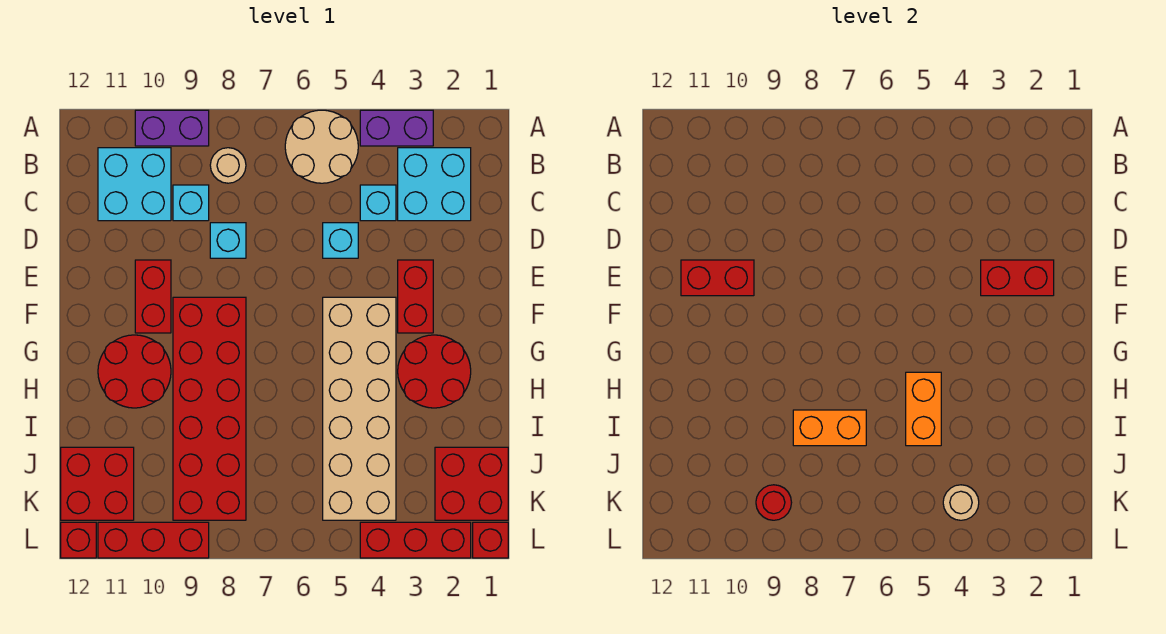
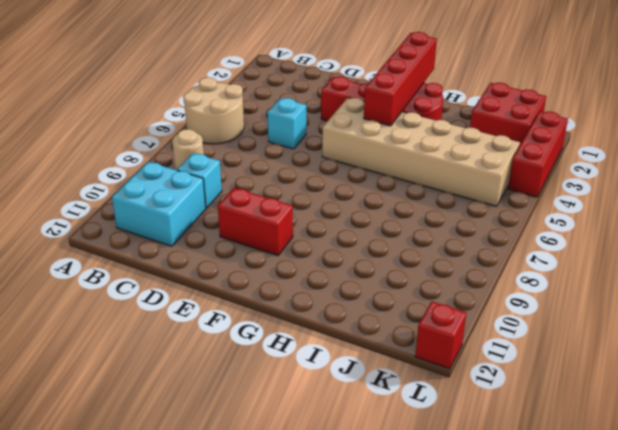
red brick G1:G4 level 2 -> none
none -> purple brick A3:A4 level 1
none -> purple brick A9:A10 level 1
none -> cyan brick B2:C3 level 1

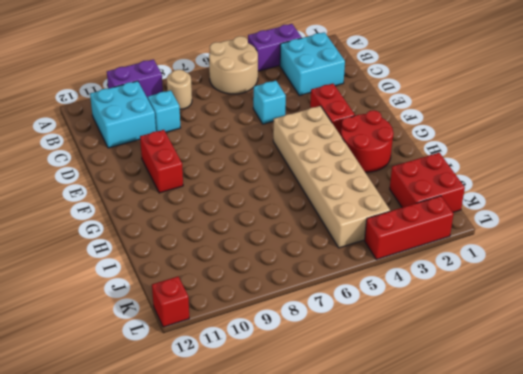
none -> cyan brick C4 level 1
none -> cyan brick D8 level 1
none -> red brick F8:K9 level 1

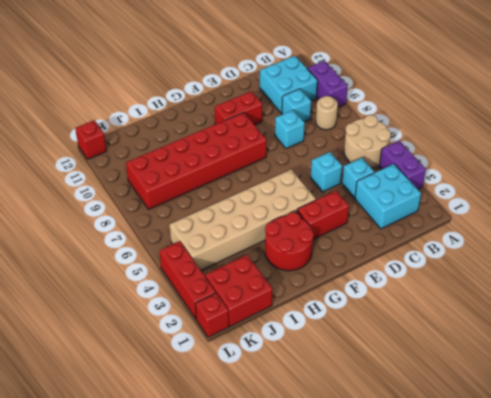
none -> red round brick G10:H11 level 1
none -> red brick J11:K12 level 1
none -> red brick L9:L11 level 1

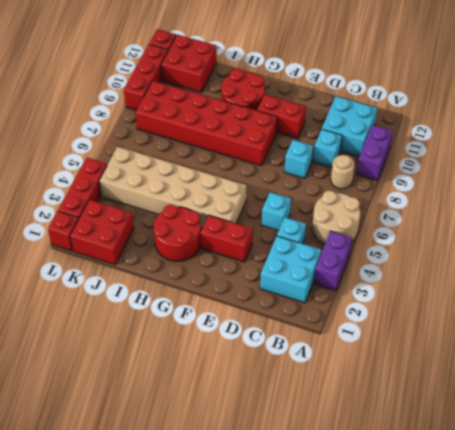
none -> red brick E2:E3 level 2
none -> red brick E10:E11 level 2
none -> orange brick H5:I5 level 2

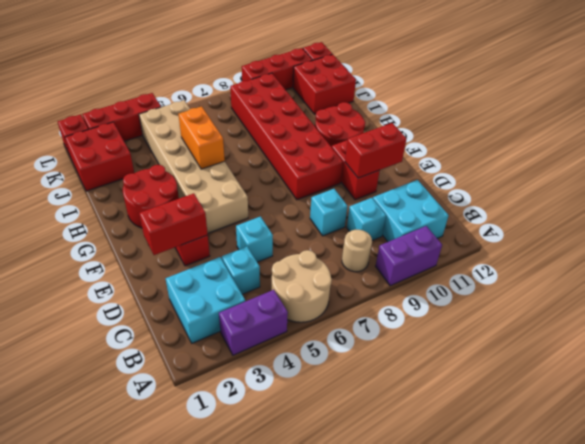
none -> orange brick I7:I8 level 2
none -> tan round brick K4 level 2
none -> red round brick K9 level 2

